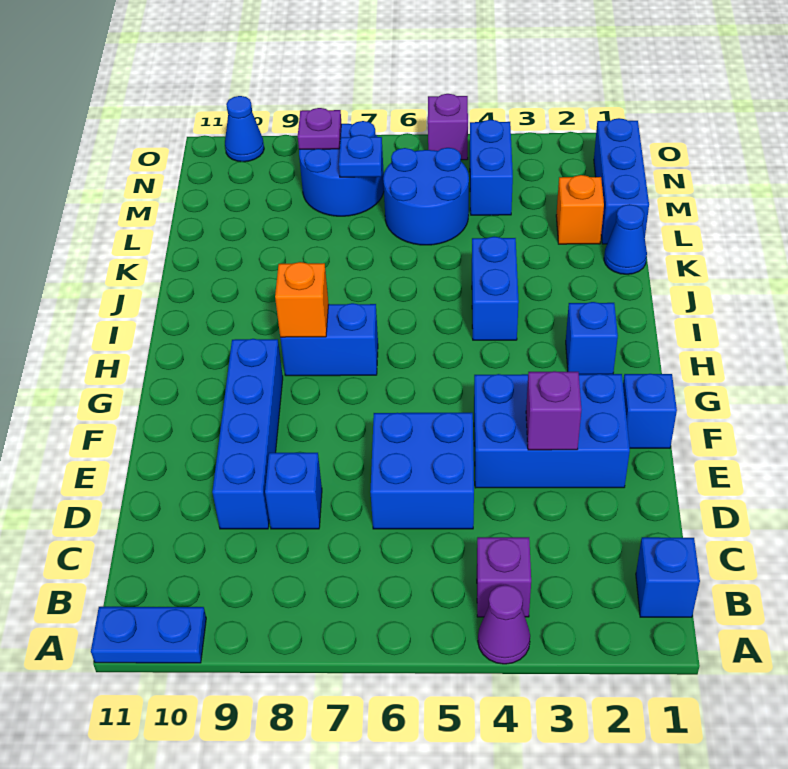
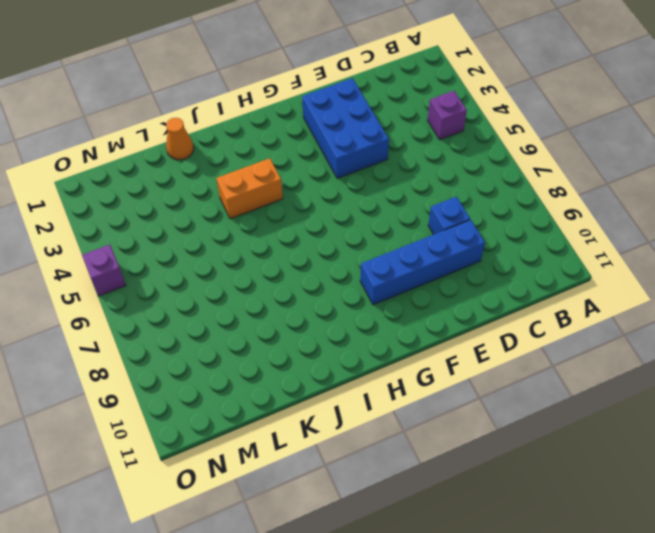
orange brick I4:J4 level 1 -> blue brick I4:J4 level 1
orange cone K1 level 1 -> blue cone K1 level 1
none -> purple cone A4 level 1
none -> blue plate A10:A11 level 1
none -> blue brick B1 level 1

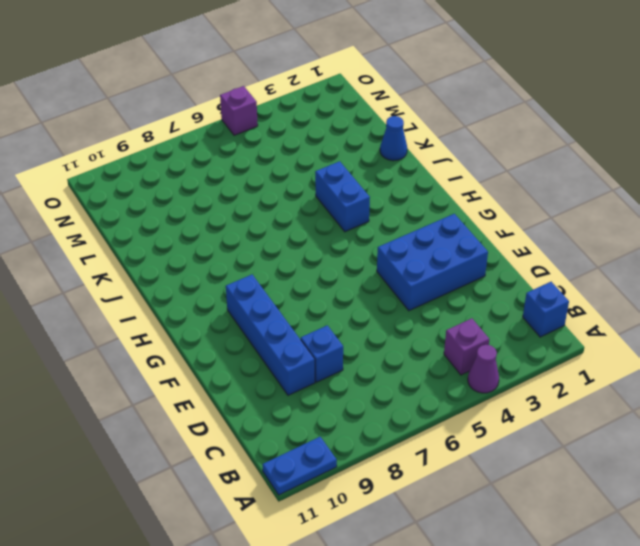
none -> blue brick D5:E6 level 1
none -> blue brick F1 level 1
none -> blue brick H2 level 1

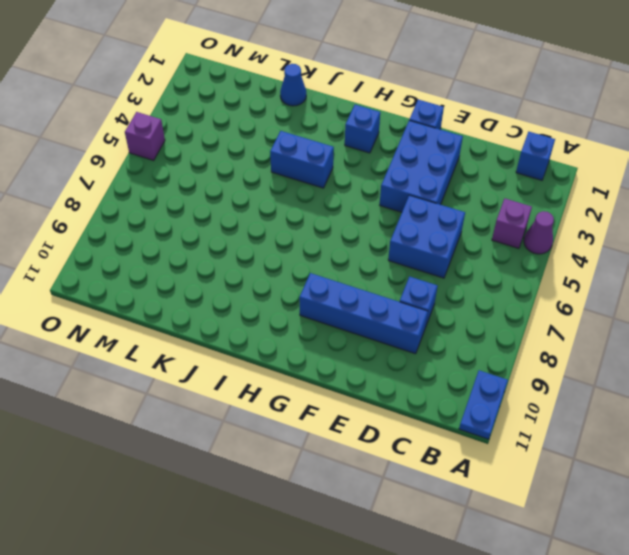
none -> blue brick H7:H8 level 1
none -> blue brick L1:N1 level 1
none -> orange brick L2 level 1

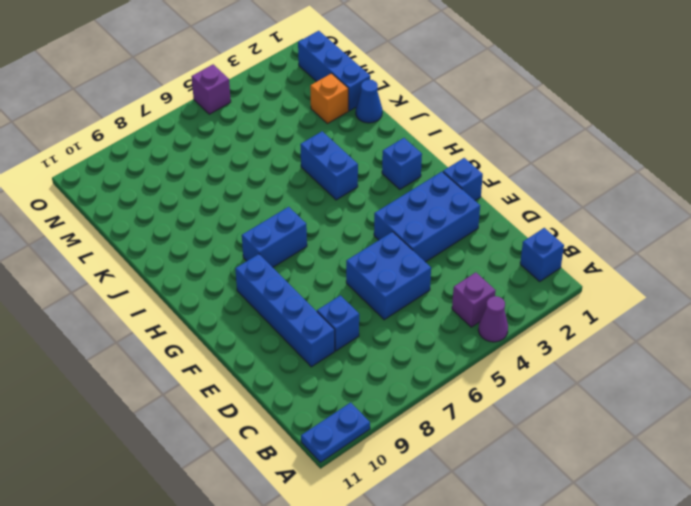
none -> blue round brick L5:M6 level 1
none -> blue brick M4:N4 level 1
none -> blue round brick M7:N8 level 1

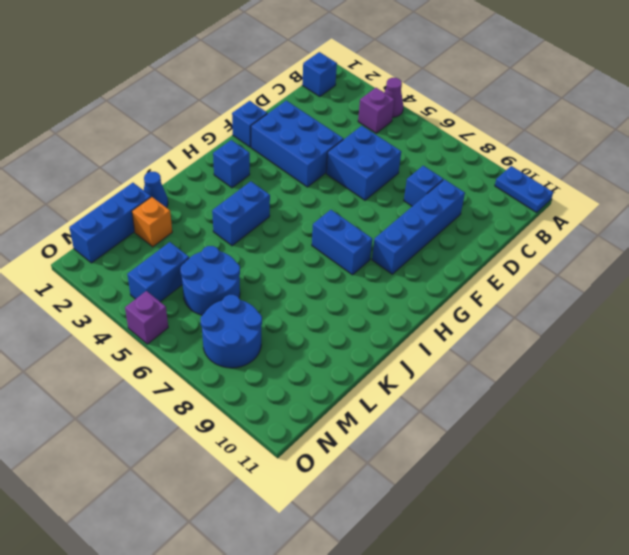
none -> blue cone O10 level 1
none -> purple brick E3 level 2
none -> orange brick H8 level 2

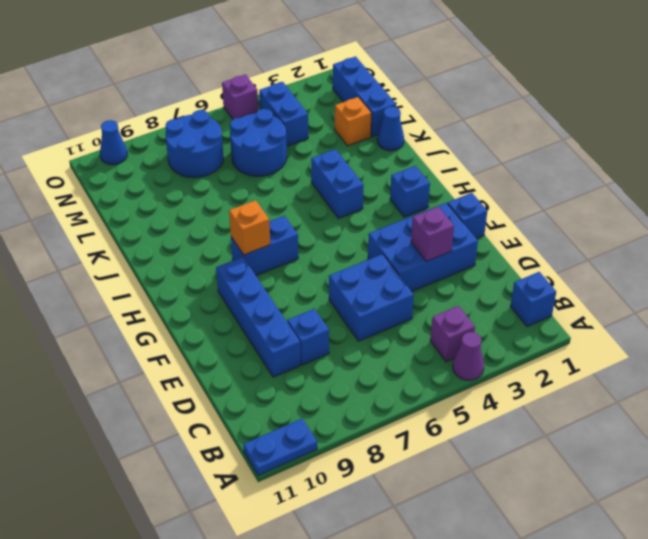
none -> blue plate M7 level 2
none -> purple plate N8 level 2

